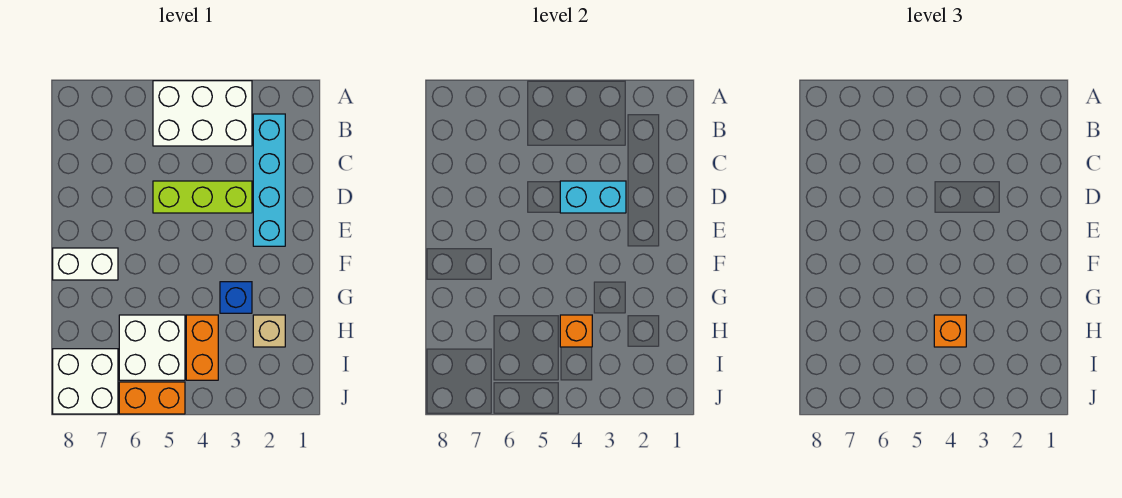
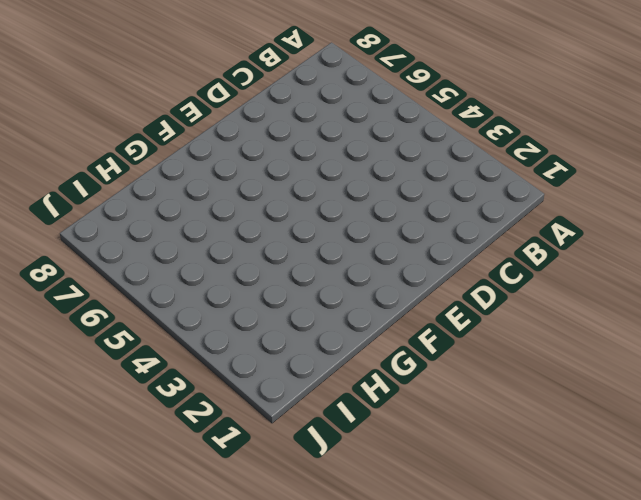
none -> white brick A3:B5 level 1
none -> cyan brick B2:E2 level 1
none -> lime brick D3:D5 level 1

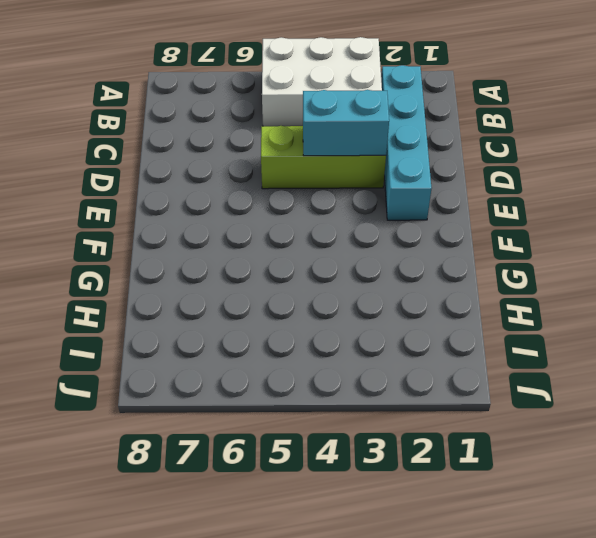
none -> white brick F7:F8 level 1
none -> blue brick G3 level 1
none -> tan brick H2 level 1

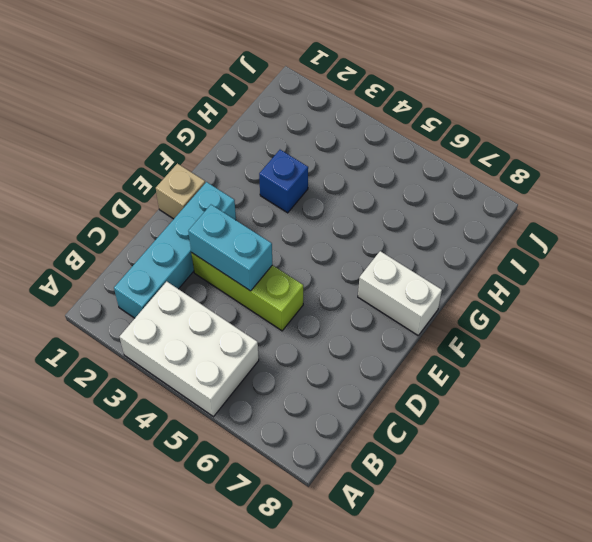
tan brick E1 level 1 -> tan brick H2 level 1
none -> orange brick H4:I4 level 1
none -> white brick H5:I6 level 1
none -> white brick I7:J8 level 1

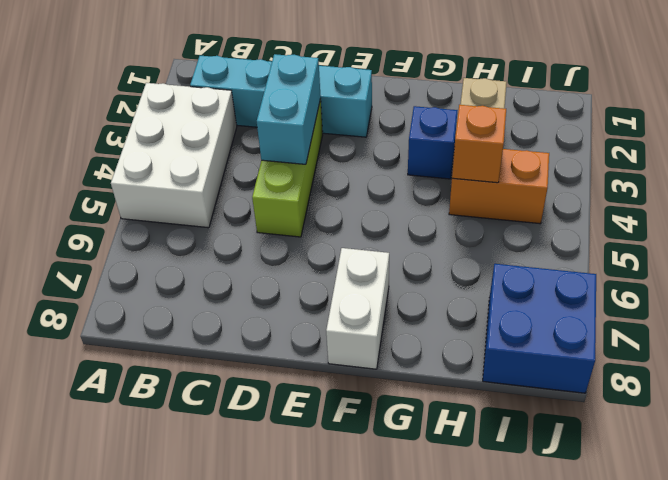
blue brick I7:J8 level 1 -> white brick I7:J8 level 1
none -> white brick H5:I6 level 1
none -> orange brick J5:J6 level 1
none -> orange brick H4 level 3

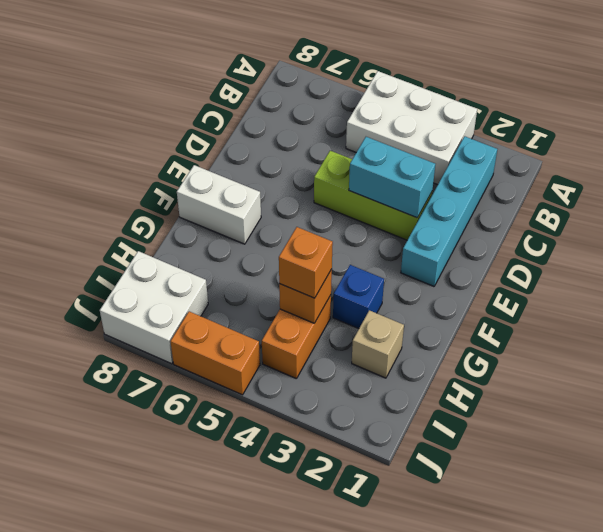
none -> white brick H5:I6 level 1

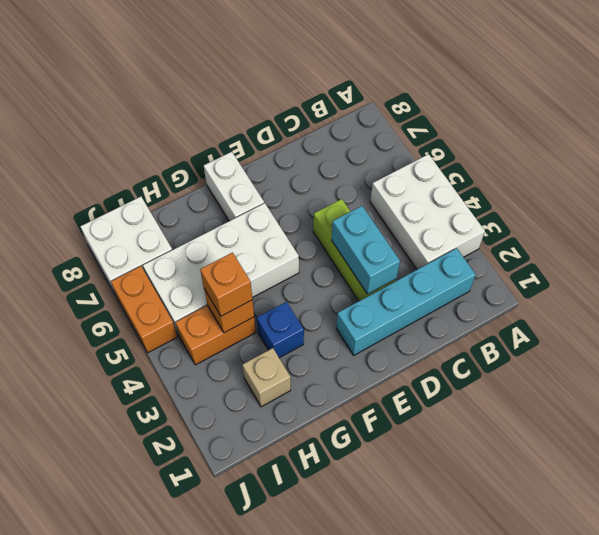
white brick F5:I6 level 1 -> white brick H5:I6 level 1

